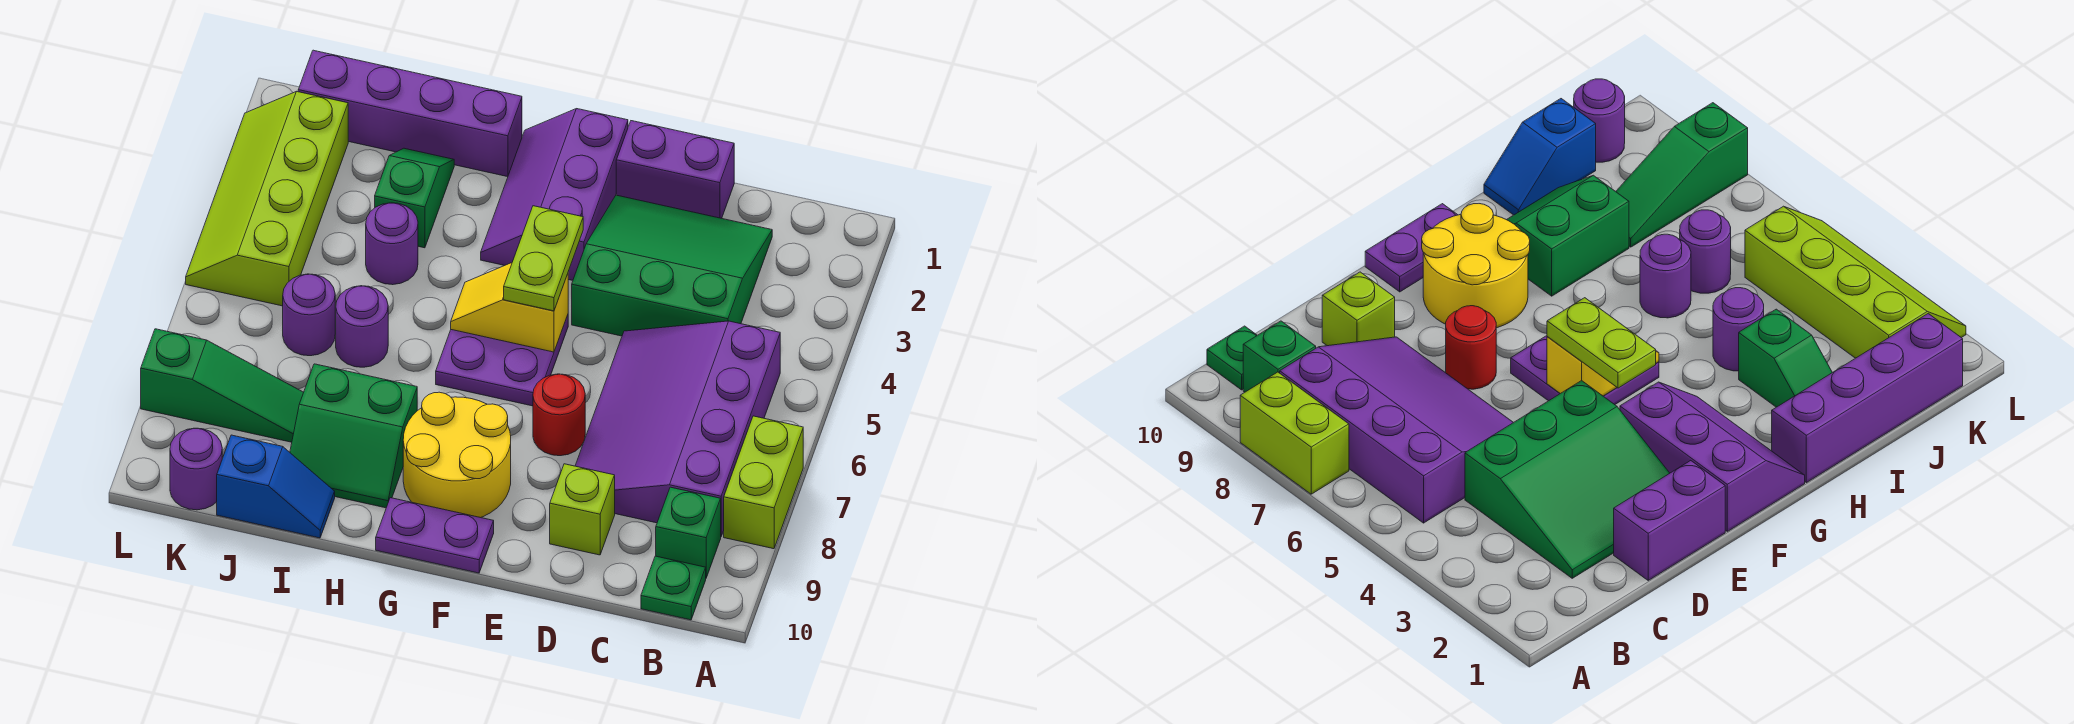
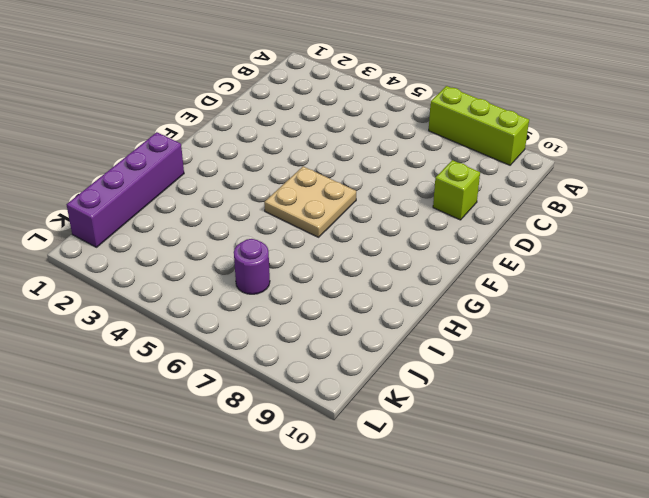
lime brick A7:A9 level 1 -> lime brick A7:A8 level 1
tan plate F5:G6 level 1 -> purple plate F5:G6 level 1
none -> purple slope B5:D8 level 1 top B
none -> green brick B9 level 1
none -> green plate B10 level 1

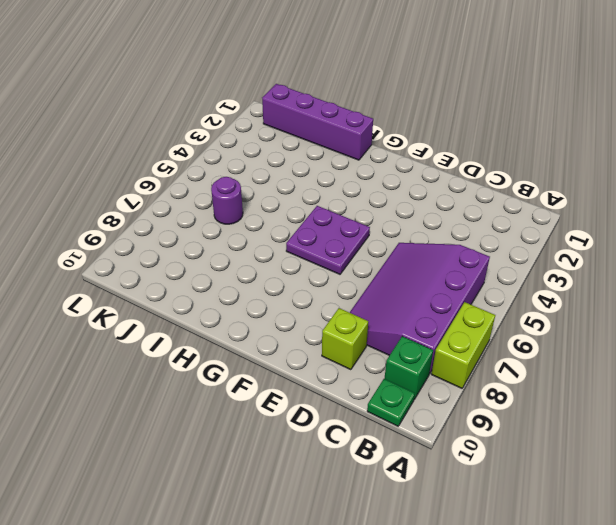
none -> green slope C2:E4 level 1 top 4
none -> purple brick D1:E1 level 1
none -> red round brick E7 level 1

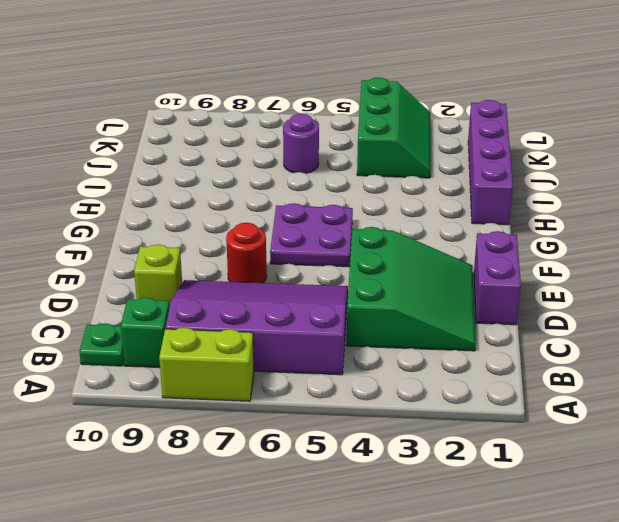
green slope J3:L4 level 1 top 4 -> lime slope K2:L5 level 1 top K
none -> purple slope F1:G3 level 1 top F
none -> yellow round brick F8:G9 level 1
none -> purple plate F10:G10 level 1

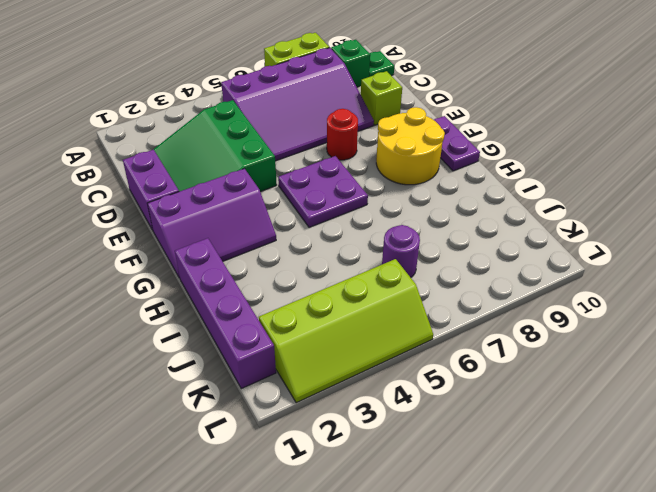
none -> green slope H8:I9 level 1 top 8
none -> green slope I2:I3 level 1 top 3
none -> purple round brick I4 level 1

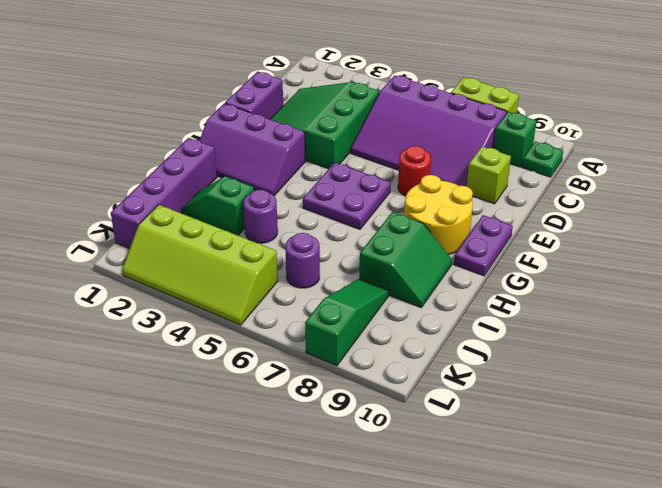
none -> purple round brick I6 level 1
none -> blue slope I10:J10 level 1 top J
none -> purple round brick K10 level 1

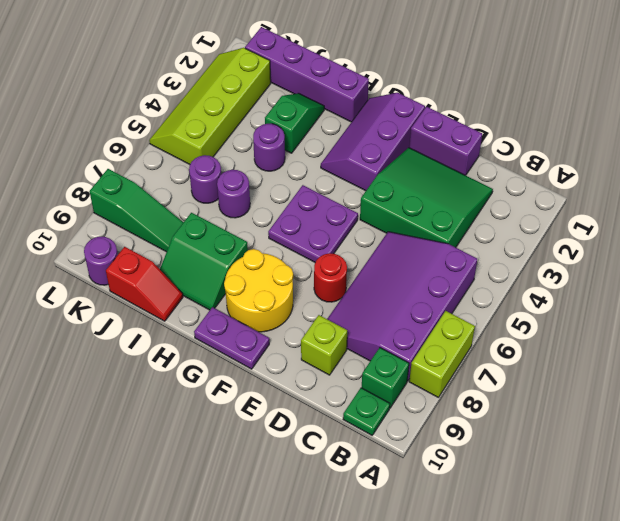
red slope I10:J10 level 1 top J -> blue slope I10:J10 level 1 top J
none -> yellow slope F5:G5 level 2 top F
none -> lime plate F4:F5 level 3

